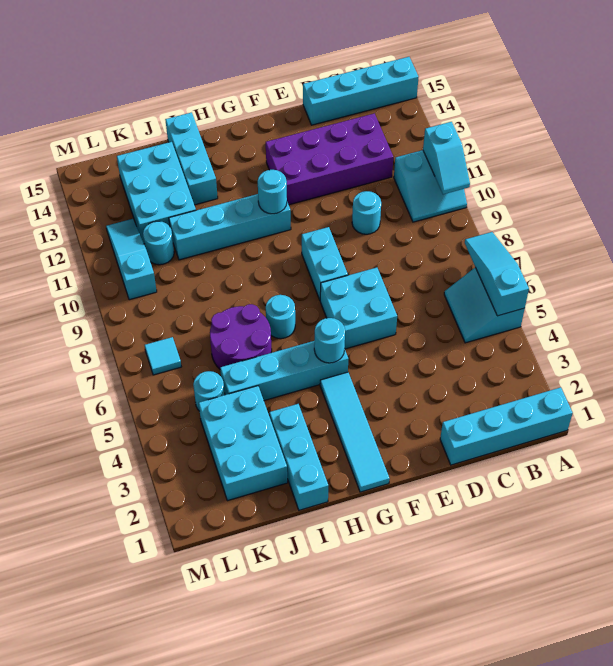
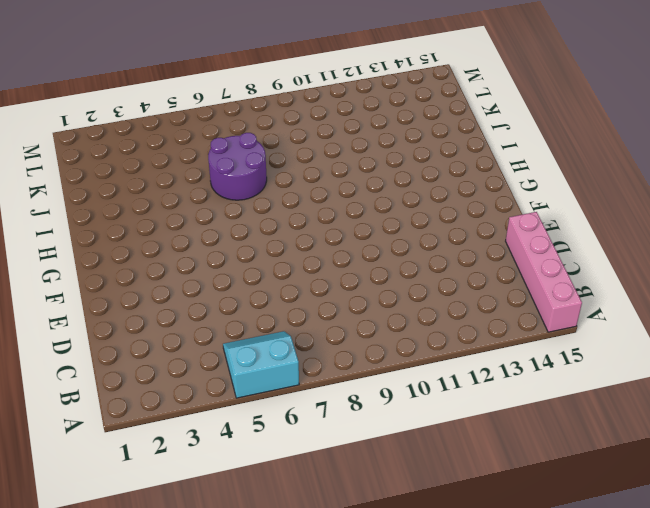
pink brick A15:D15 level 1 -> cyan brick A15:D15 level 1
none -> cyan brick A1:D1 level 1
none -> cyan slope A10:B11 level 1 top 11
none -> purple brick C12:F13 level 1

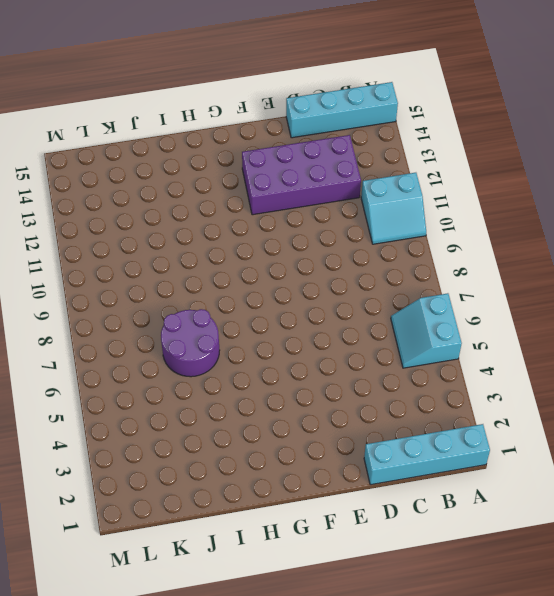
none -> cyan round brick D10 level 1
none -> cyan brick E6:F7 level 1
none -> cyan brick F8:F9 level 1

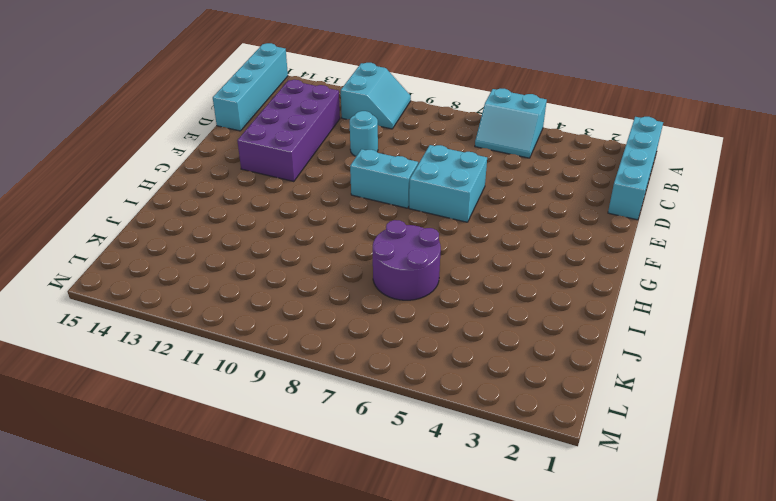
none -> cyan tile G1:G4 level 1
none -> cyan brick G5:J5 level 1
none -> cyan brick G11:J11 level 1

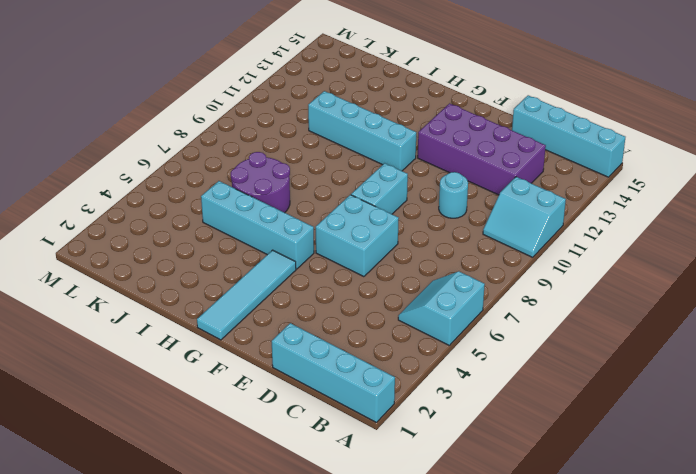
none -> cyan round brick H7 level 1
none -> cyan brick I1:I3 level 1
none -> cyan brick I13:I15 level 1

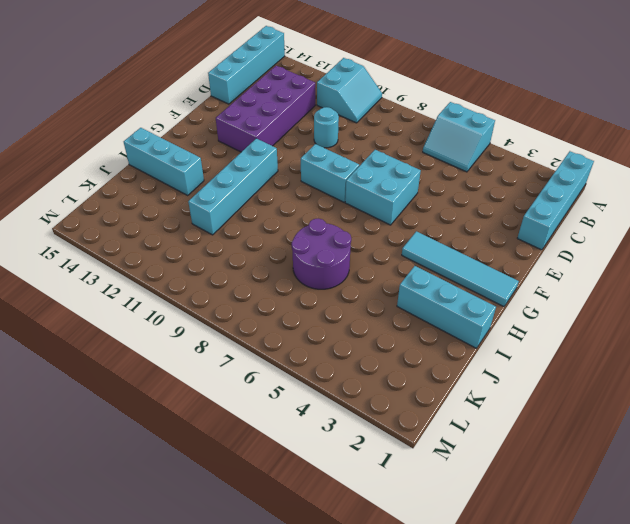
none -> cyan brick G5:J5 level 1
none -> cyan round brick H7 level 1
none -> cyan brick J2:K4 level 1

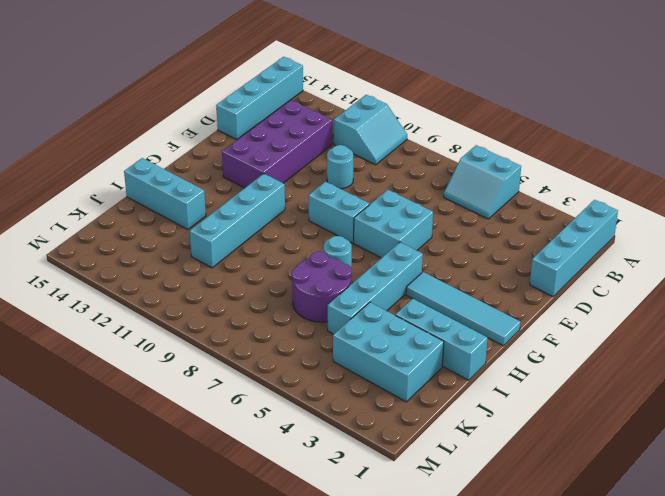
none -> cyan brick J12:K14 level 1
none -> cyan round brick K5 level 1
none -> cyan round brick K11 level 1

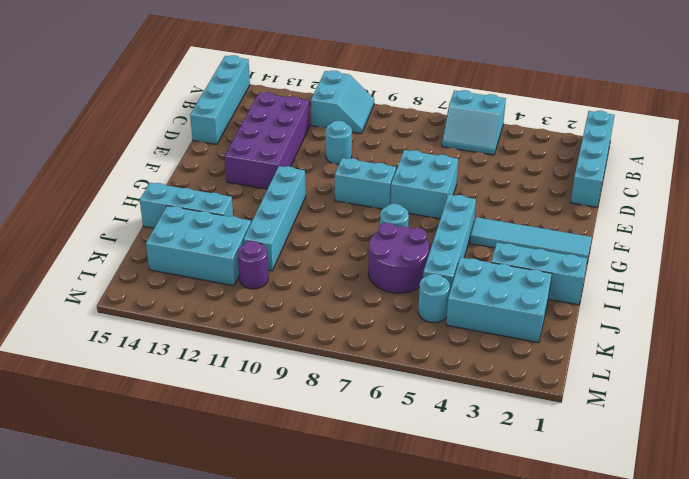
purple round brick K11 level 1 -> cyan round brick K11 level 1
none -> cyan tile L7 level 1
none -> cyan slope L10:L12 level 1 top 10
none -> cyan slope A5:A7 level 2 top 5

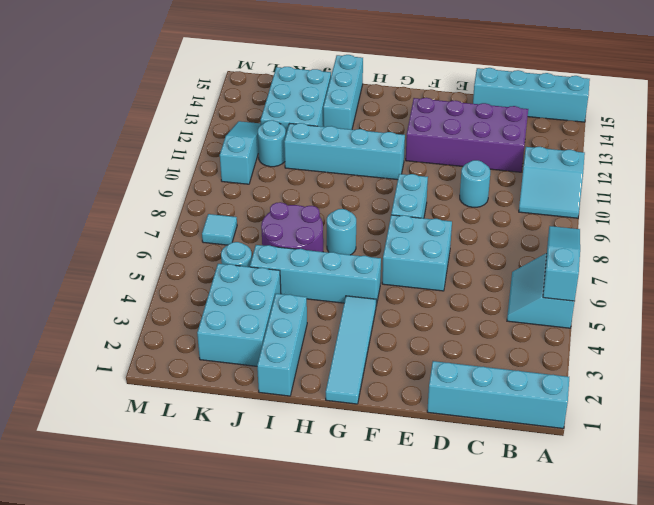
none -> cyan slope A10:A11 level 2 top 11
none -> cyan round brick G5 level 2
none -> cyan round brick G11 level 2

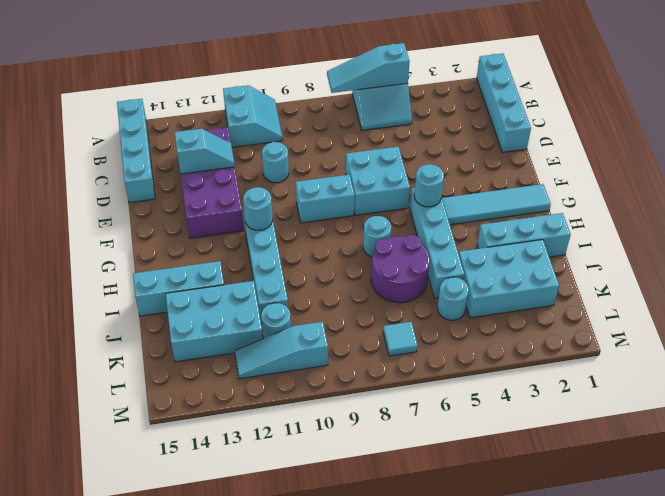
cyan slope D12:D13 level 2 top 13 -> cyan slope A10:A11 level 2 top 11

